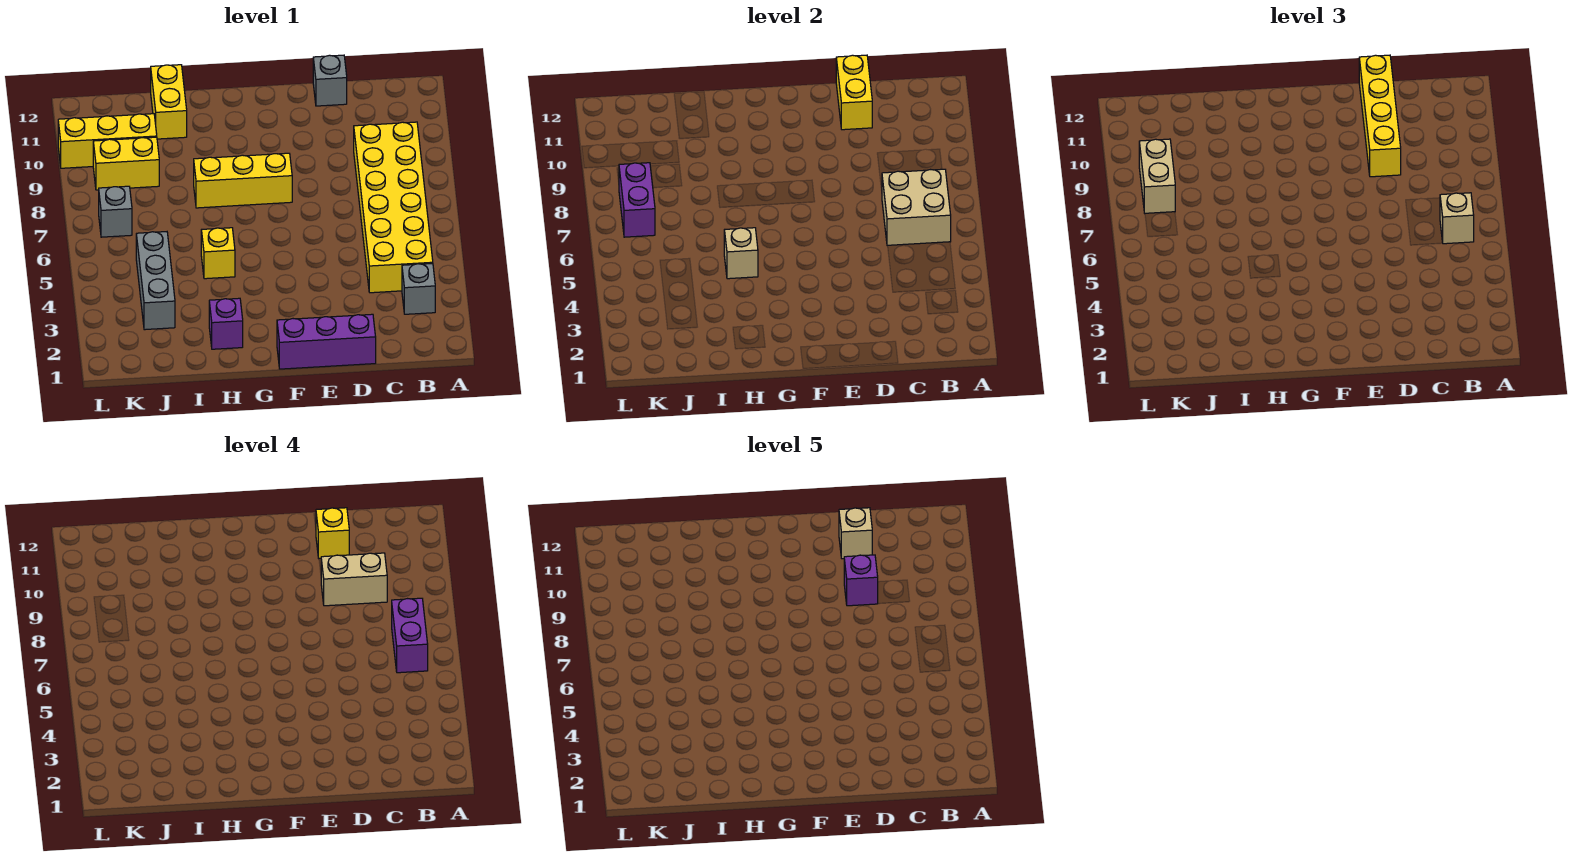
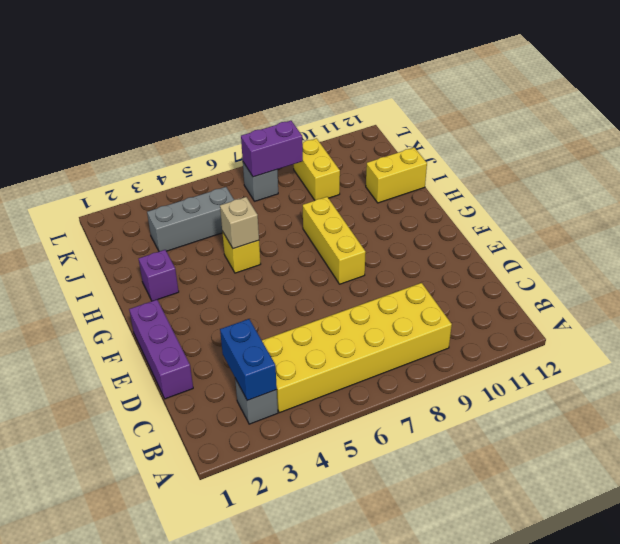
blue brick B3:C3 level 2 -> none
none -> grey brick D12 level 1
none -> yellow brick J10:L10 level 1
none -> tan brick B6:C7 level 2

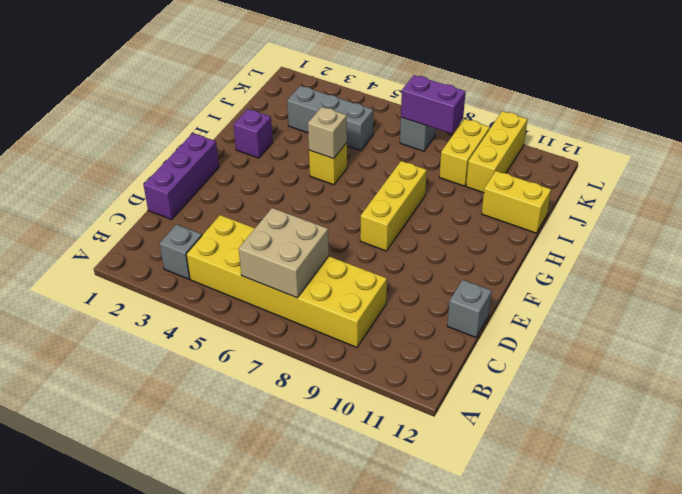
none -> yellow brick D11:D12 level 2
none -> tan brick B6 level 3
none -> yellow brick D9:D12 level 3

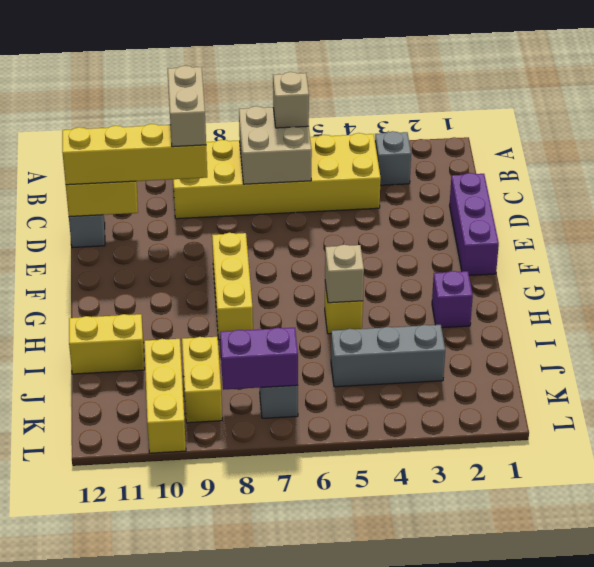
none -> tan brick K8:K9 level 3
none -> purple brick B6:B7 level 4
none -> yellow brick D11 level 4

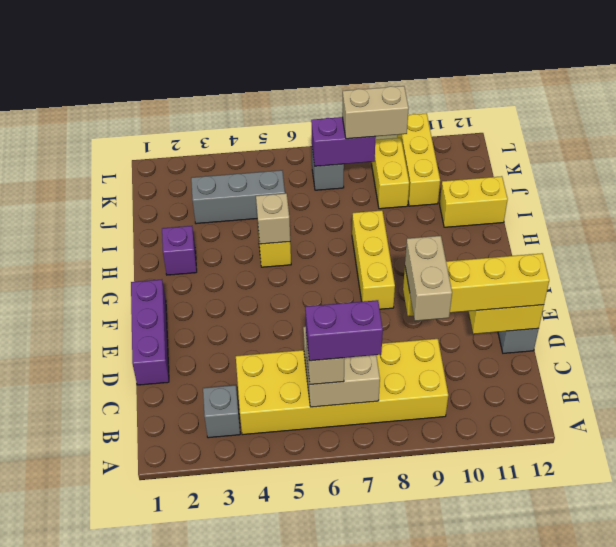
none -> yellow brick D11 level 4
none -> purple brick D9 level 5
none -> tan brick D11 level 5

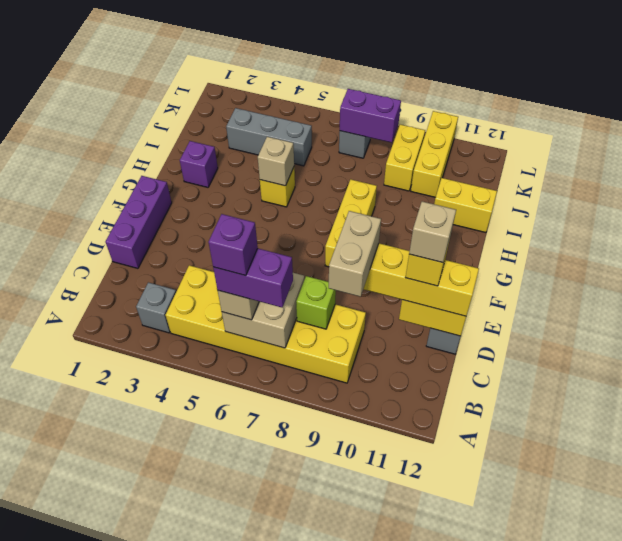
purple brick B6 level 5 -> purple brick D9 level 5
lime brick C8 level 2 -> none
none -> tan brick K8:K9 level 3

